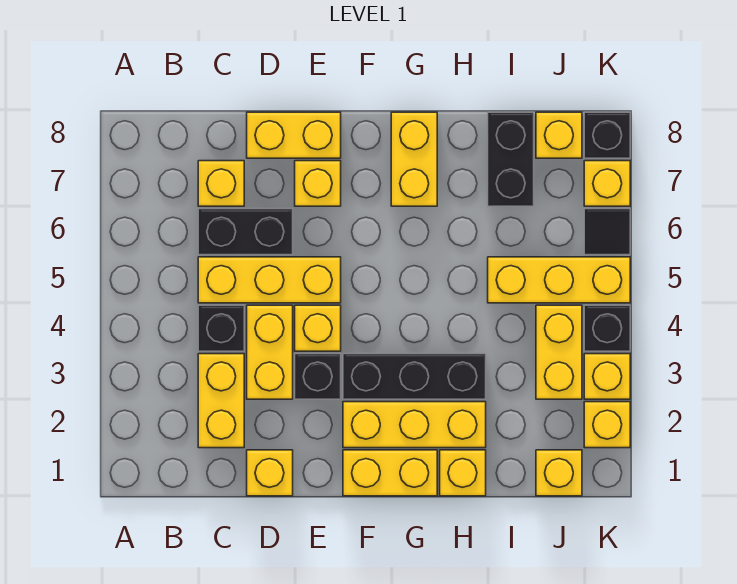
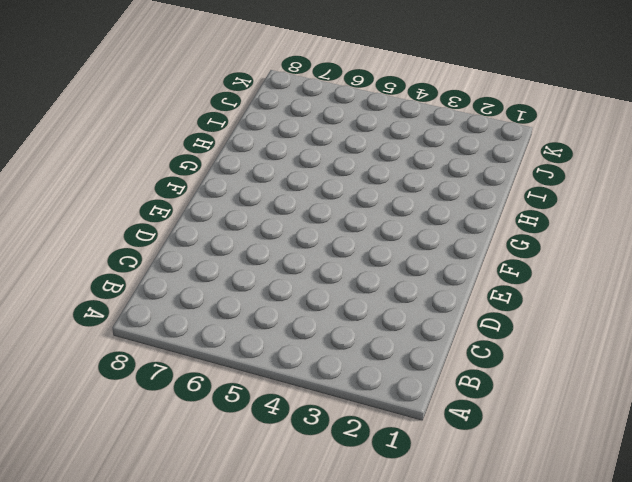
none -> yellow brick C2:C3 level 1
none -> black brick C4 level 1
none -> yellow brick C5:E5 level 1

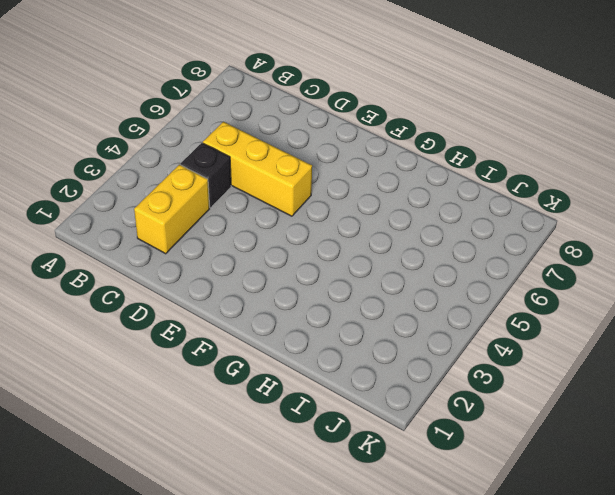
none -> black brick C6:D6 level 1
none -> yellow brick C7 level 1
none -> yellow brick D1 level 1

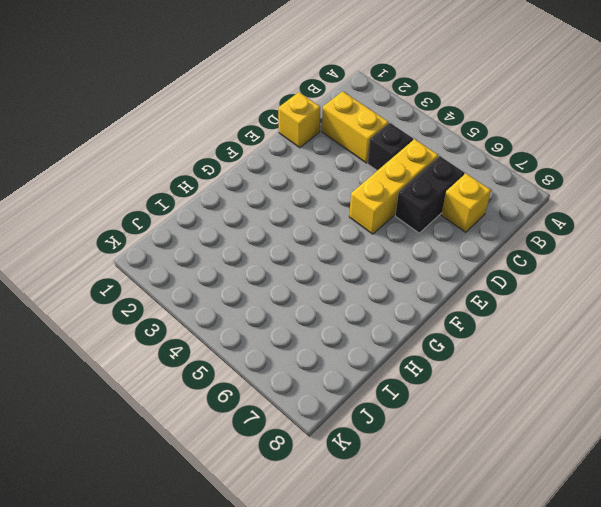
none -> yellow brick D3:D4 level 1
none -> yellow brick D8:E8 level 1
none -> black brick E3 level 1

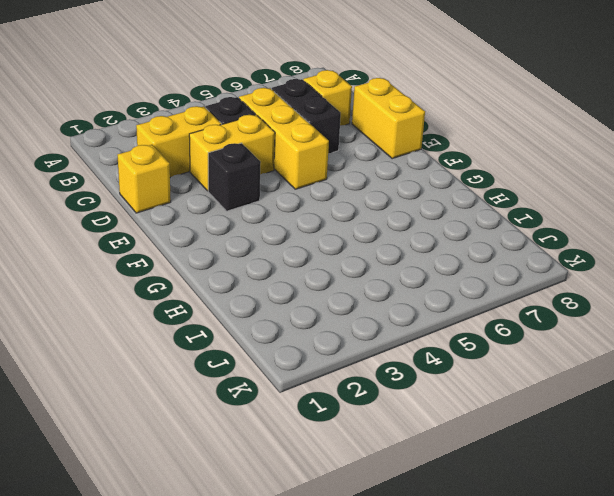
none -> yellow brick E4 level 1
none -> yellow brick E7 level 1
none -> yellow brick F1:G1 level 1

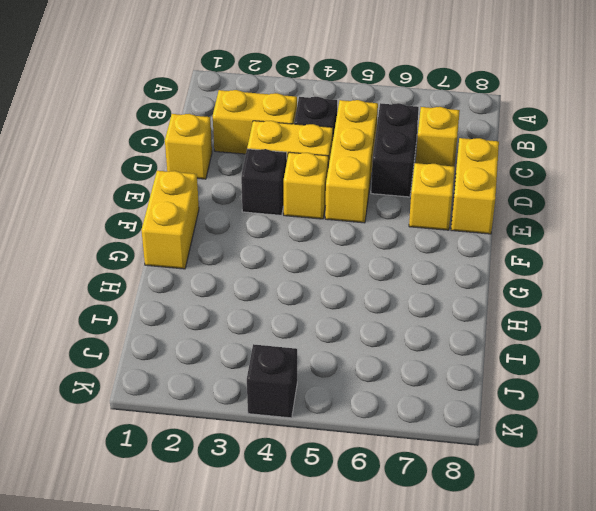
none -> yellow brick F2:H2 level 1
none -> black brick F3:H3 level 1
none -> yellow brick G7:G8 level 1

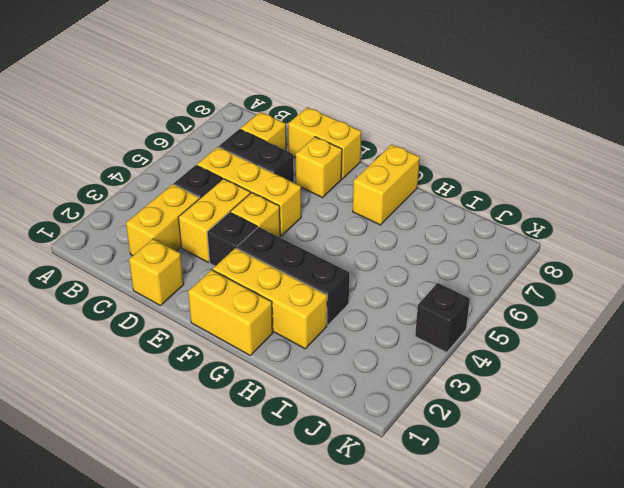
none -> yellow brick H1 level 1
none -> yellow brick I5:K5 level 1
none -> black brick I7:I8 level 1

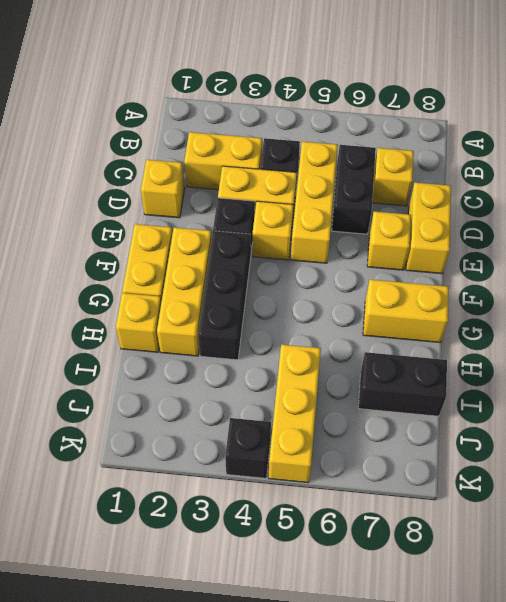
none -> yellow brick J1 level 1
none -> yellow brick J3:J4 level 1
none -> yellow brick J8 level 1

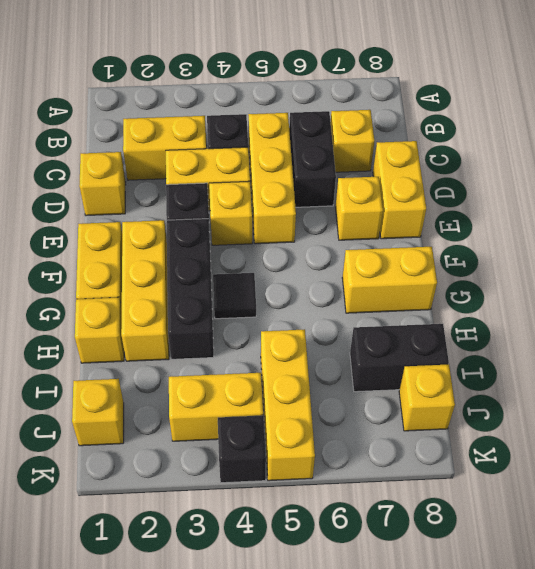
black tile G4 level 1 -> black tile K6 level 1
none -> yellow brick K2 level 1
none -> yellow brick K3 level 1
none -> yellow brick K7 level 1

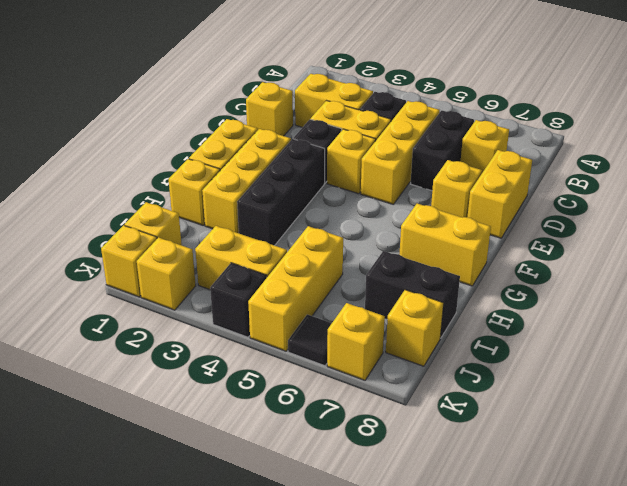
yellow brick K1 level 1 -> yellow brick K3 level 1
none -> black brick K8 level 1

